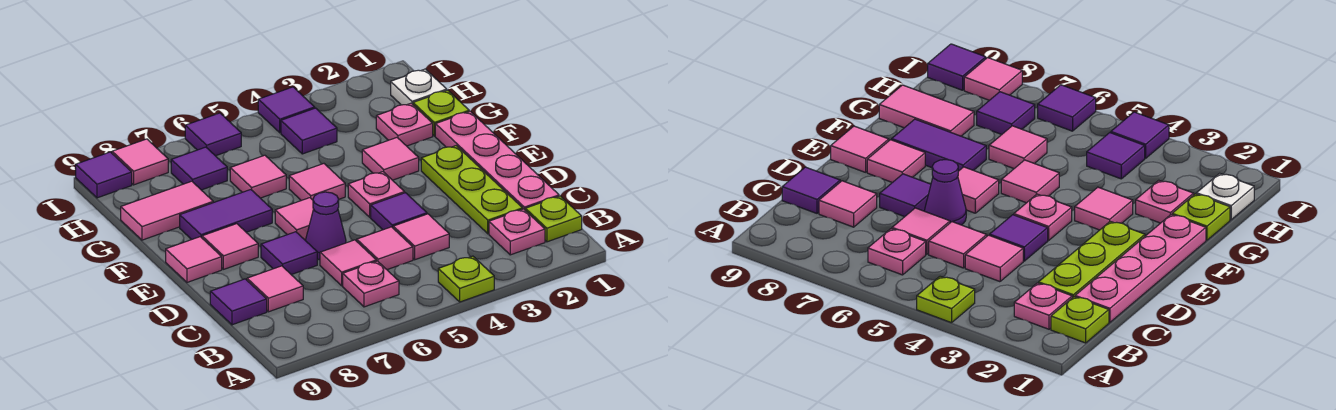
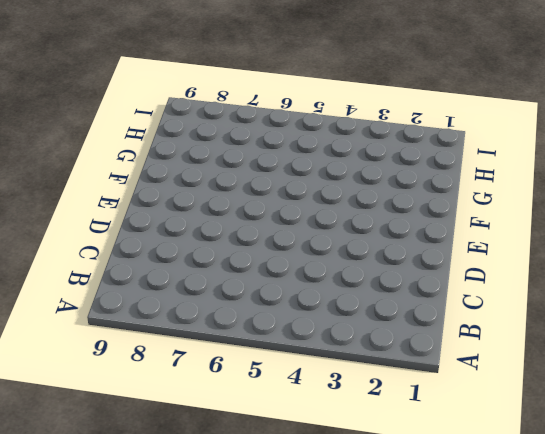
none -> lime plate A4 level 1
none -> lime plate B1 level 1
none -> pink plate B2 level 1
none -> pink plate B6 level 1

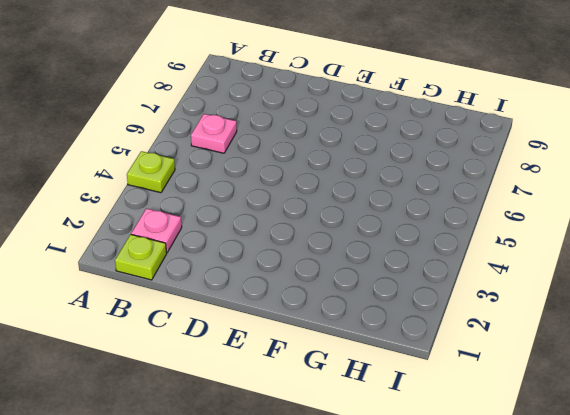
none -> pink plate C1:F1 level 1
none -> lime plate C2:E2 level 1
none -> pink tile C4 level 1
none -> pink tile C5 level 1

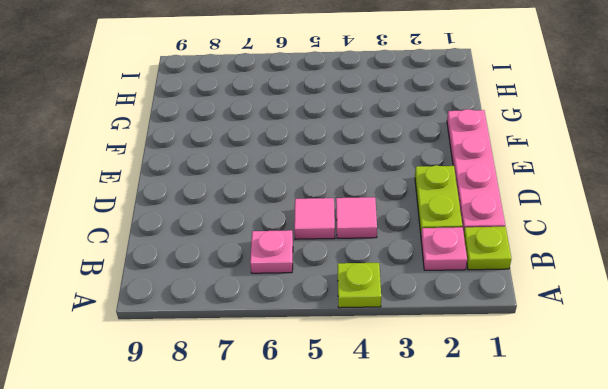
lime plate C2:D2 level 1 -> lime plate C2:E2 level 1
none -> pink tile C6 level 1
none -> pink tile C8 level 1
none -> purple tile C9 level 1
none -> purple tile D4 level 1

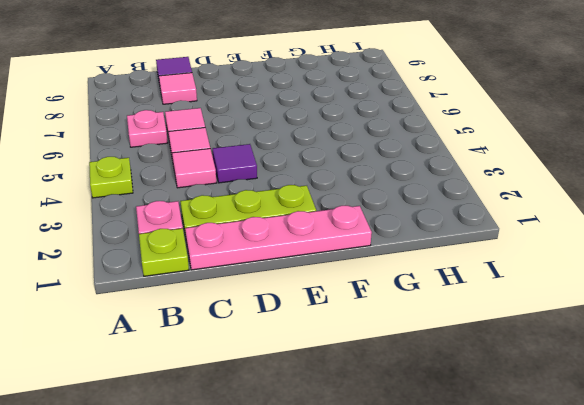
none -> purple cone D6 level 1
none -> purple tile D7 level 1
none -> pink plate E4 level 1
none -> pink tile E6 level 1

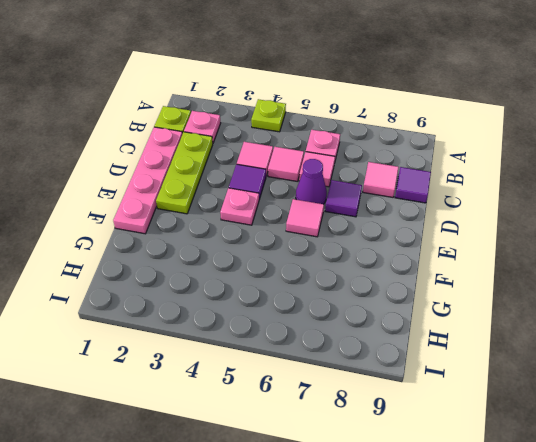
none -> pink tile E8 level 1
none -> pink tile E9 level 1
none -> pink tile F3 level 1
none -> pink tile F5 level 1

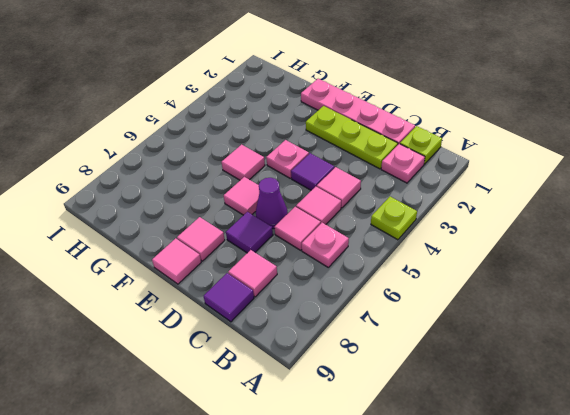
none -> pink tile F3 level 1
none -> purple tile F7:F8 level 1
none -> lime plate G1 level 1
none -> pink plate G2 level 1

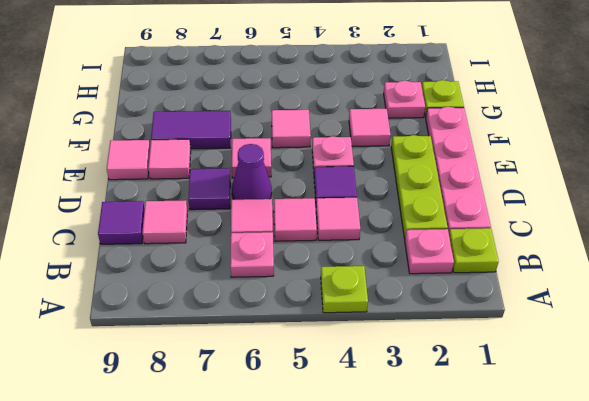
none -> pink tile G6 level 1
none -> pink tile G8:G9 level 1
none -> white plate H1 level 1
none -> purple tile H4 level 1

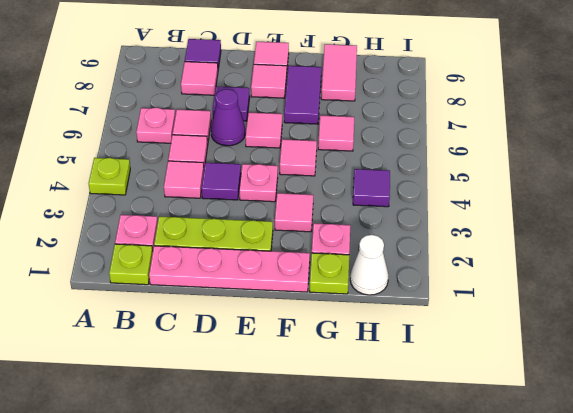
white cone H1 level 1 -> white plate H1 level 1
none -> purple tile H7 level 1
none -> purple tile I4 level 1
none -> purple tile I6 level 1
none -> pink tile I8 level 1

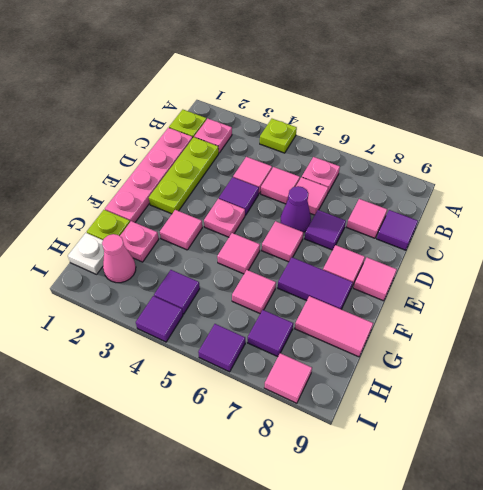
pink cone H2 level 1 -> none
none -> purple tile I9 level 1

